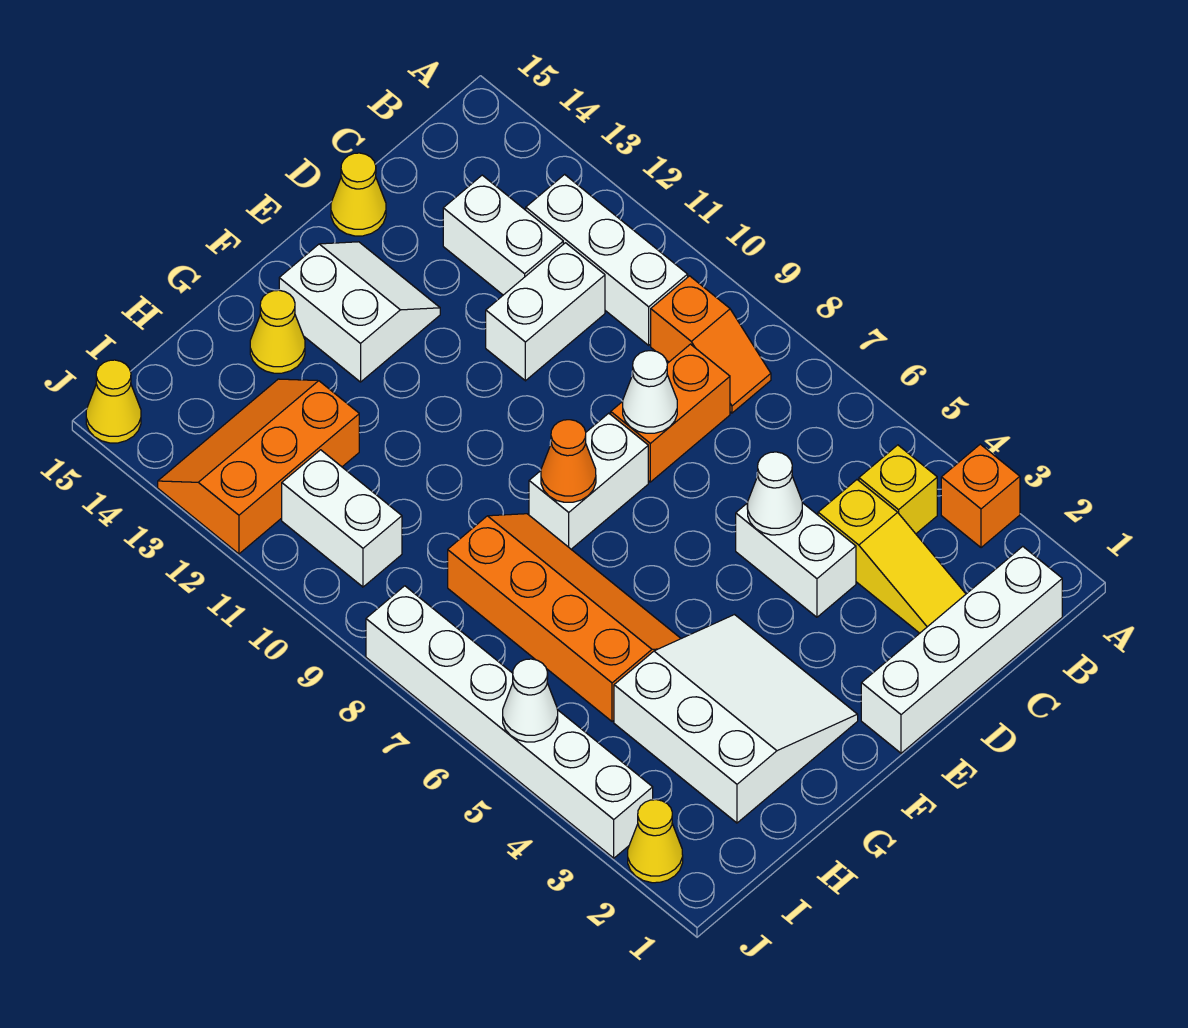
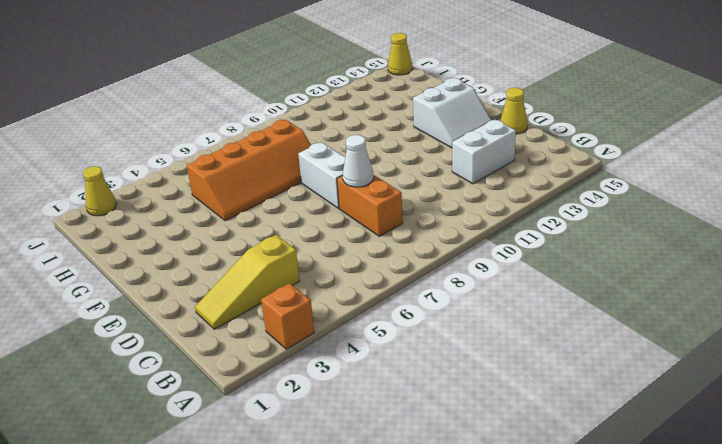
none -> white brick B1:E1 level 1
none -> yellow brick B4 level 1
none -> orange slope B8:B9 level 1 top 9

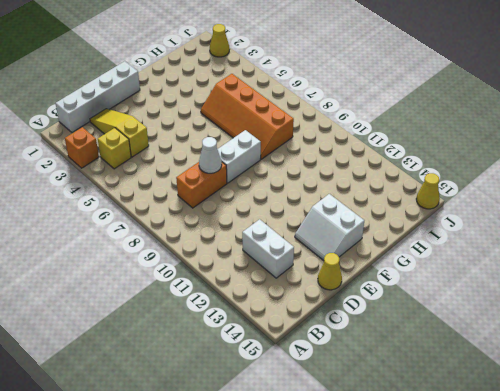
none -> orange slope B8:B9 level 1 top 9
none -> white brick B10:B12 level 1
none -> white brick C11:D11 level 1

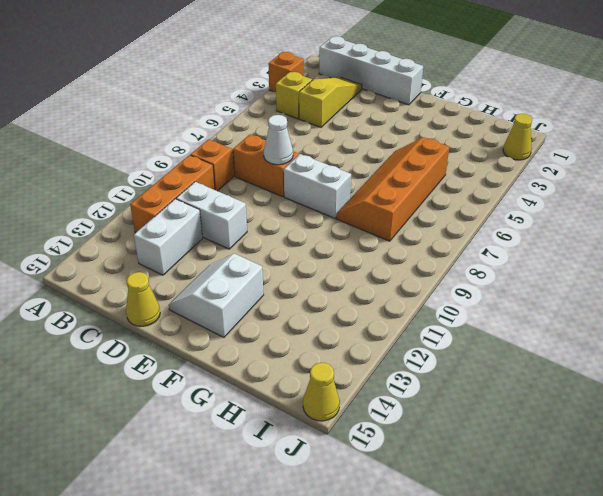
orange brick B10:B12 level 1 -> white brick B10:B12 level 1
none -> white brick D4:D5 level 1
none -> white slope F2:H4 level 1 top H
none -> yellow cone G14 level 1

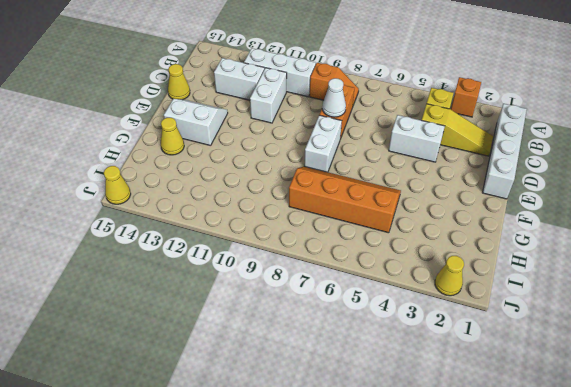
none -> white slope F2:H4 level 1 top H
none -> orange slope H12:J13 level 1 top 12
none -> white brick I10:I11 level 1

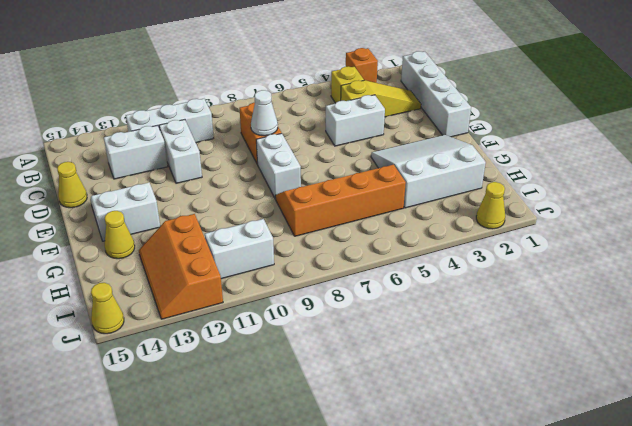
none -> orange slope B8:B9 level 1 top 9
none -> white brick J3:J8 level 1
none -> white cone D5 level 2

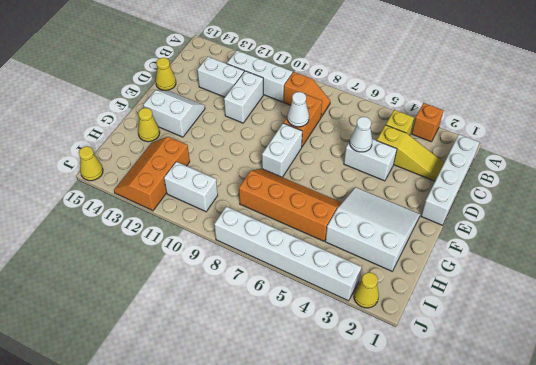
none -> orange cone F8 level 2
none -> white cone J5 level 2

